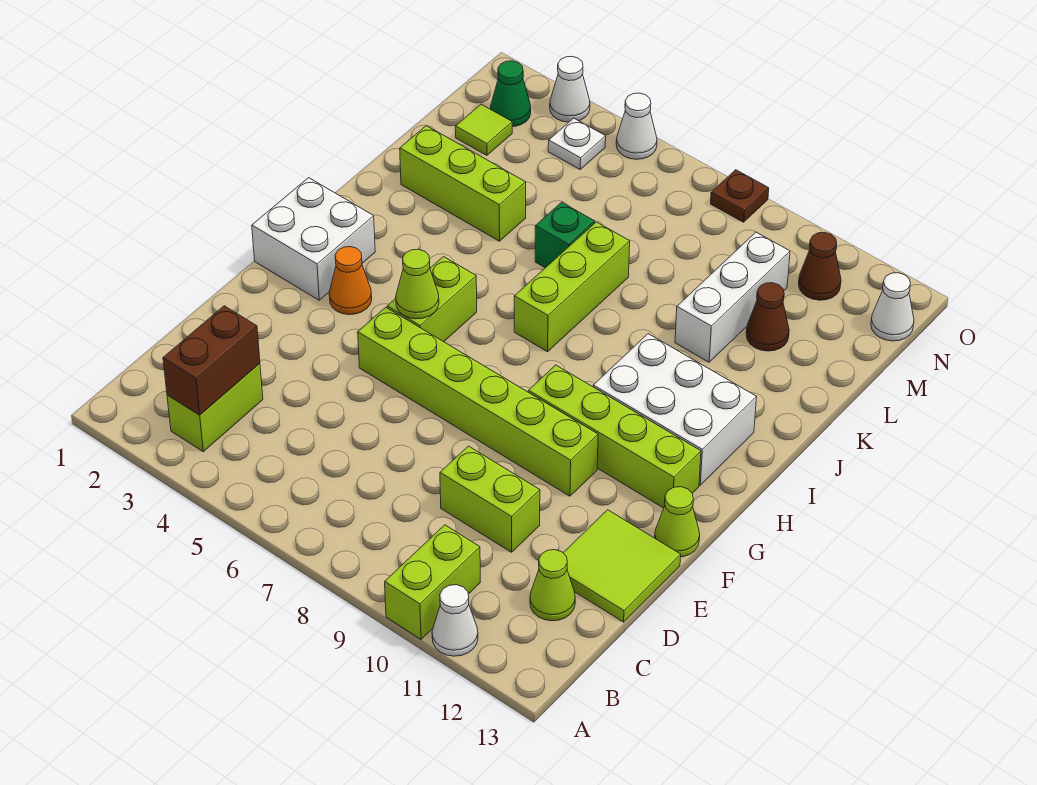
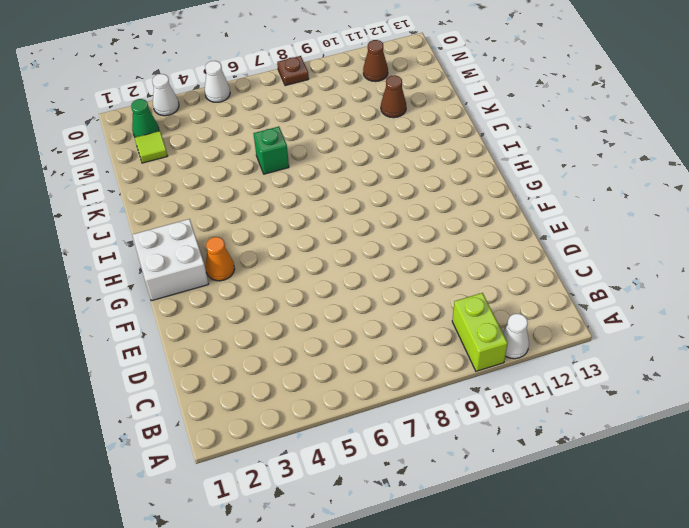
none -> lime brick B3:C3 level 1
none -> lime cone C12 level 1
none -> lime brick D9:D10 level 1

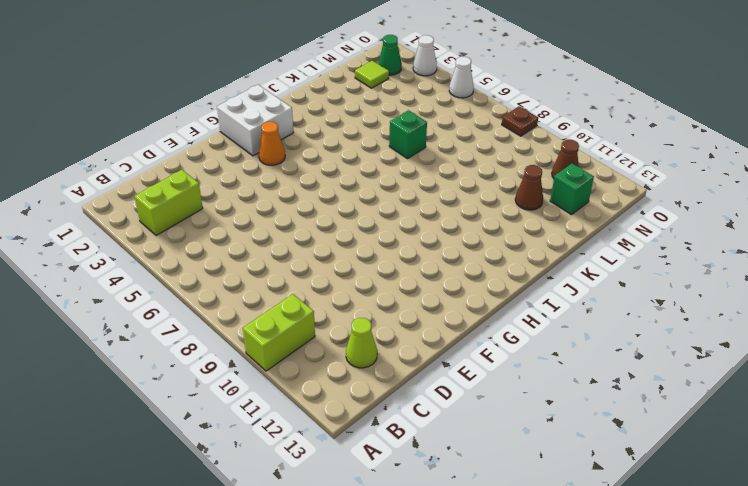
green brick M12 level 1 -> none
none -> white cone A11 level 1
none -> lime brick D9:D10 level 1
none -> lime tile D12:E13 level 1

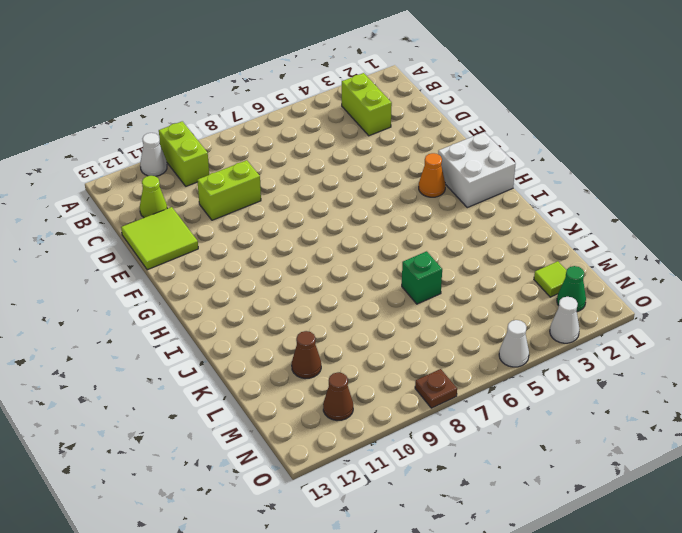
none -> lime brick F5:F10 level 1
none -> lime cone F13 level 1
none -> lime brick G5:H5 level 1

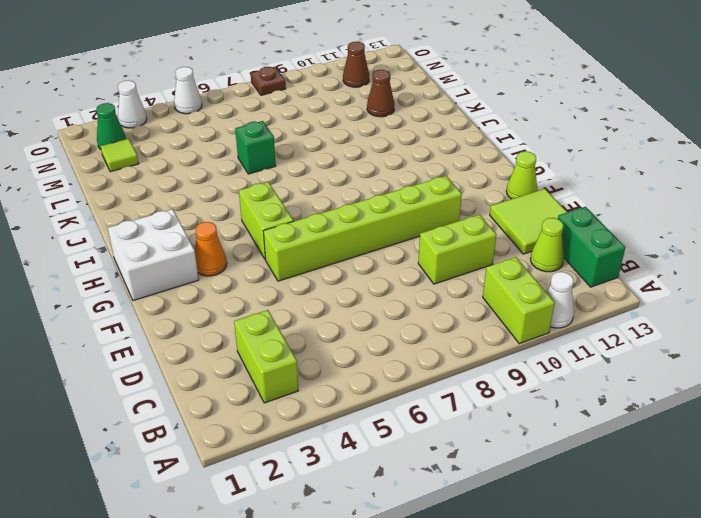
green brick B13:C13 level 1 -> none
none -> lime brick G9:G12 level 1
none -> white brick H10:I12 level 1
none -> lime brick I7:K7 level 1

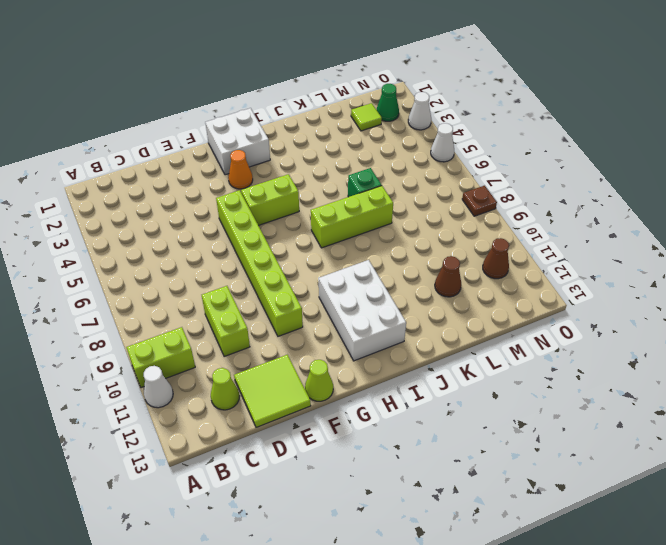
none -> lime brick B3:C3 level 1
none -> lime brick G9:G12 level 1
none -> lime brick K2:K4 level 1

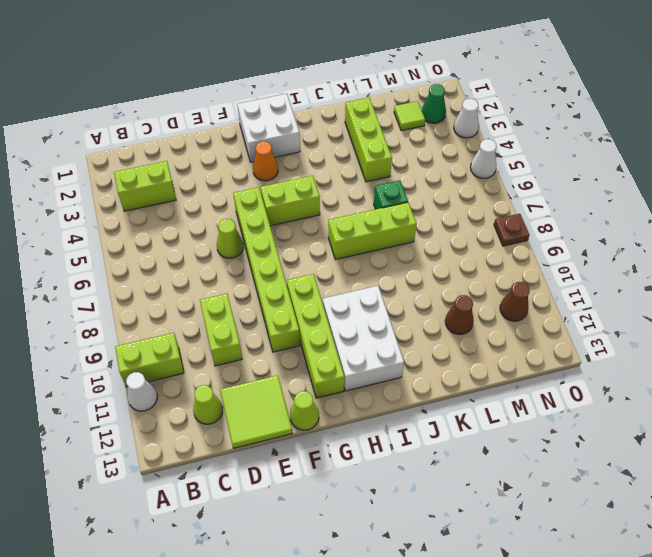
lime cone E6 level 1 -> lime cone G5 level 2
none -> white brick K10:M10 level 1
none -> white plate N4 level 1
none -> white cone N13 level 1

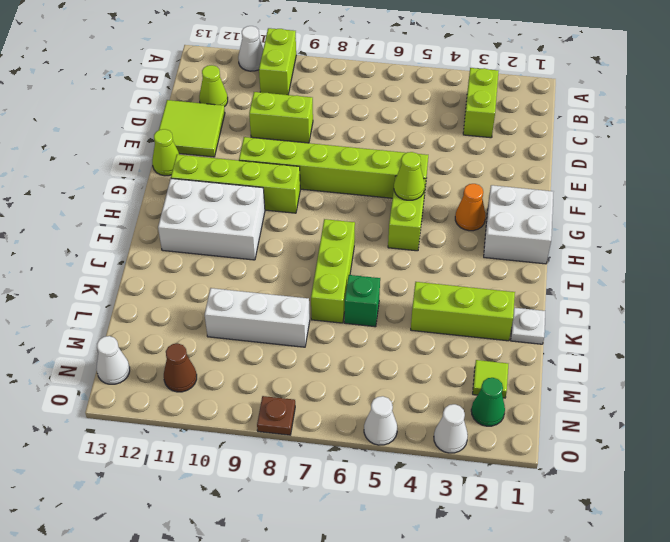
white plate K1 level 1 -> white plate N4 level 1
white brick L8:L10 level 1 -> white brick K10:M10 level 1
none -> brown cone L11 level 1
none -> brown brick B3:C3 level 2

